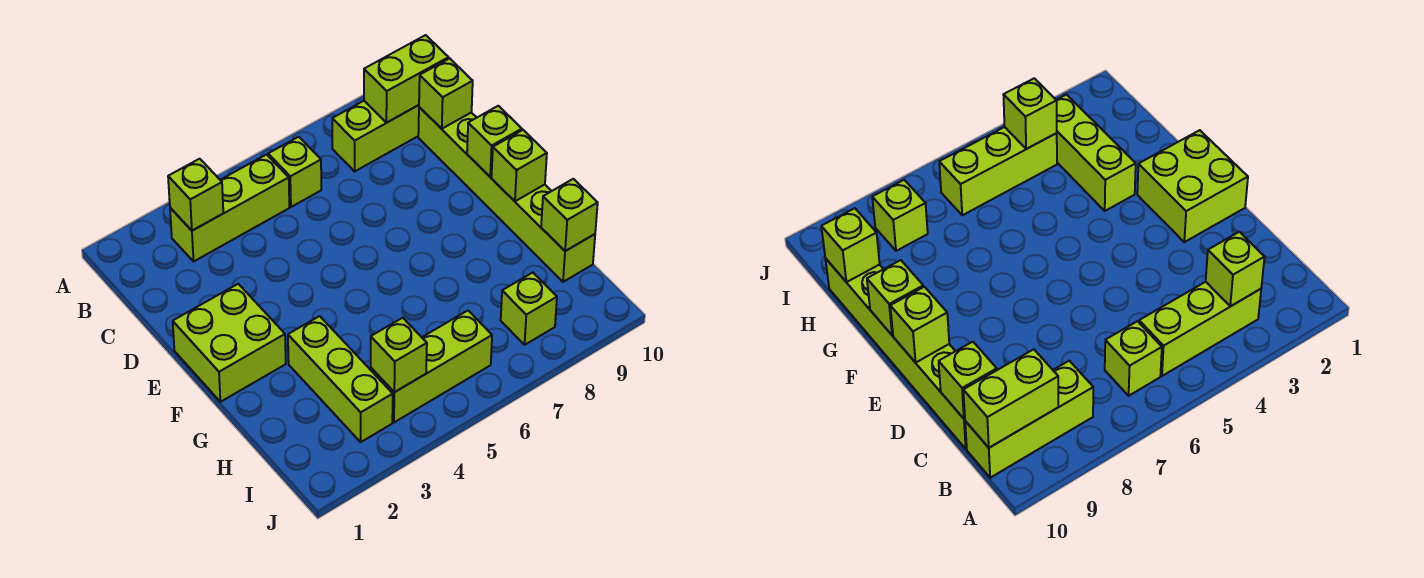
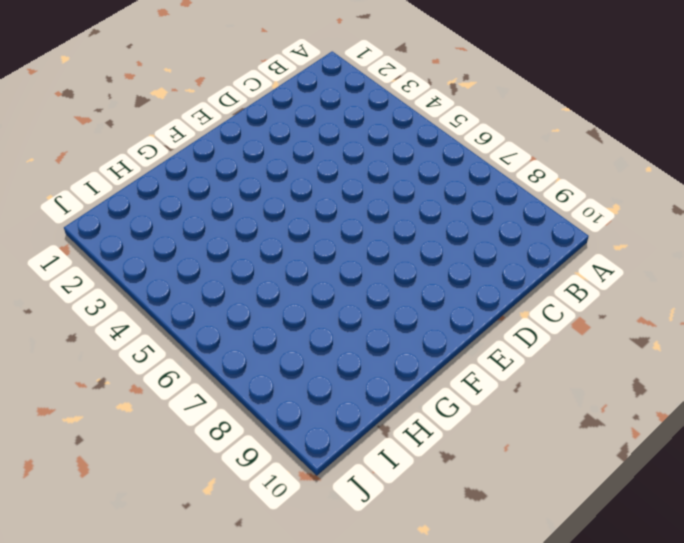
none -> lime brick B3:B5 level 1
none -> lime brick B6 level 1
none -> lime brick B8:B10 level 1

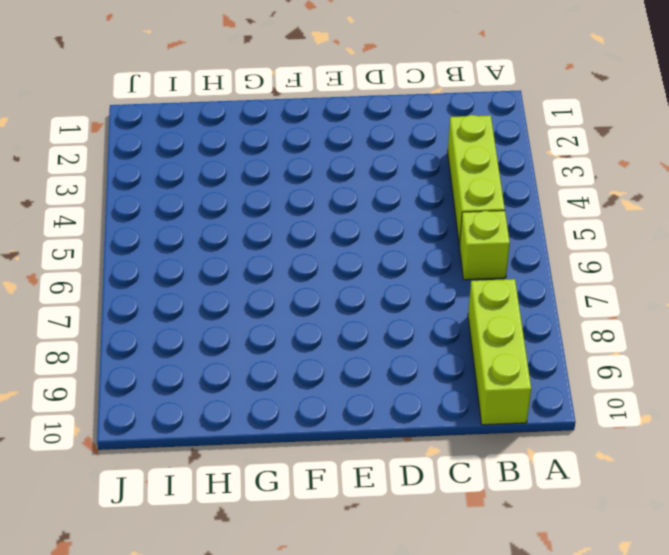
none -> lime brick C10:H10 level 1
none -> lime brick E1:F2 level 1
none -> lime brick G3:I3 level 1

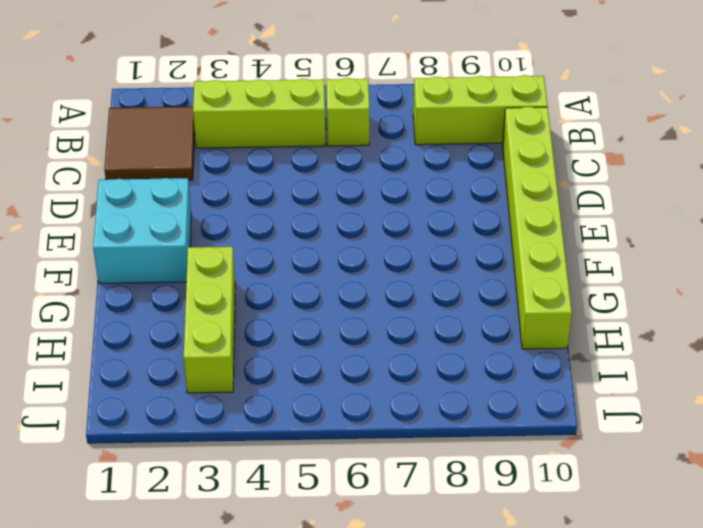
brown tile B1:C2 level 1 -> none
cyan brick E1:F2 level 1 -> lime brick E1:F2 level 1
none -> lime brick I4:I6 level 1
none -> lime brick I8 level 1
none -> lime brick B3 level 2

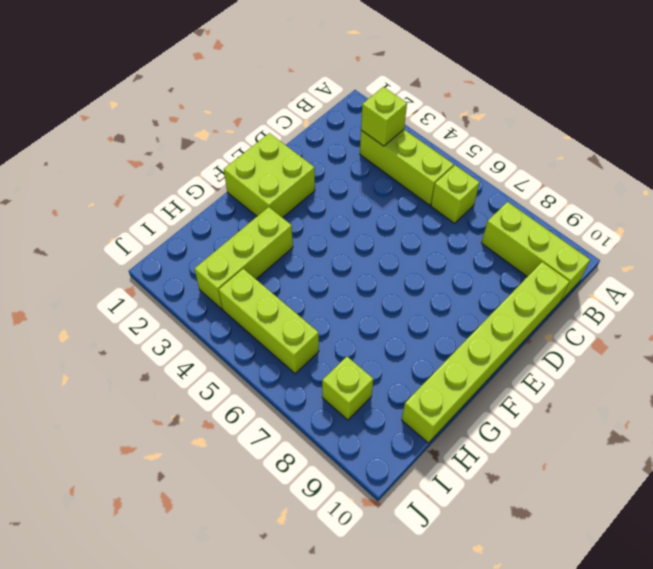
none -> lime brick B9:B10 level 2
none -> lime brick C10 level 2
none -> lime brick E10 level 2

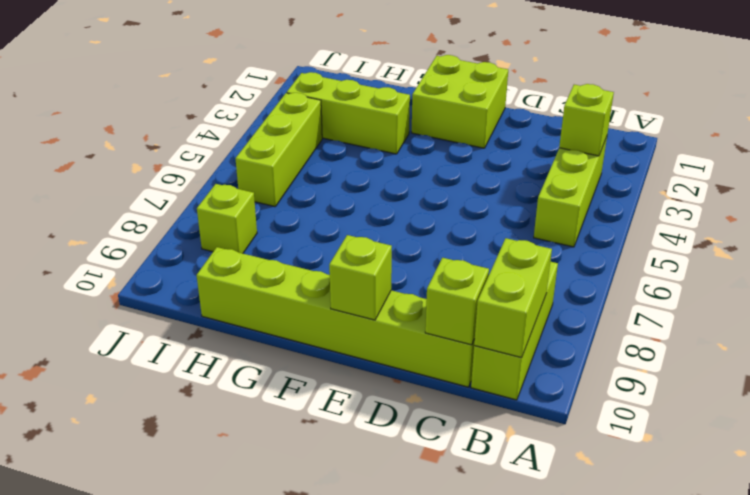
none -> lime brick B6 level 1
none -> lime brick F10 level 2
none -> lime brick H10 level 2

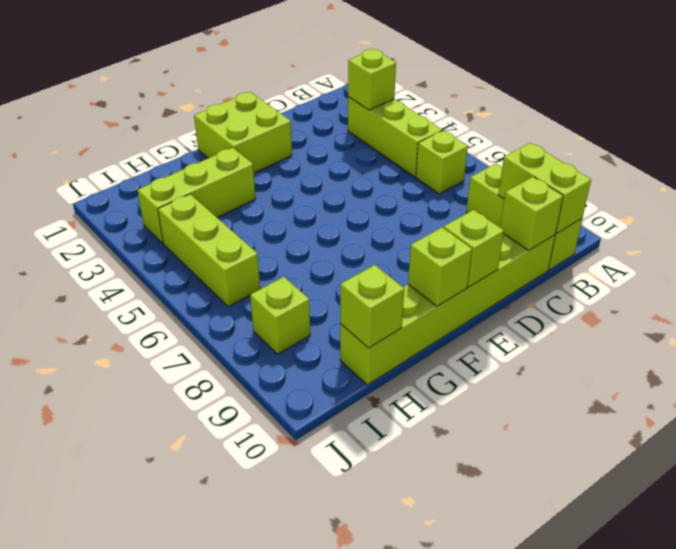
none -> lime brick I4 level 2

